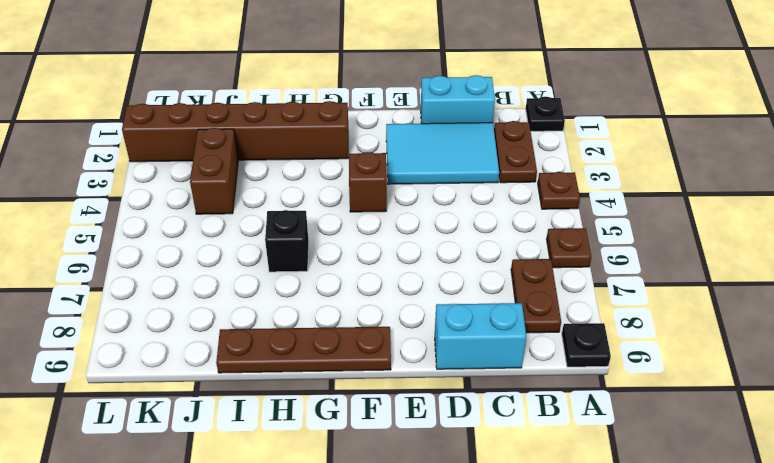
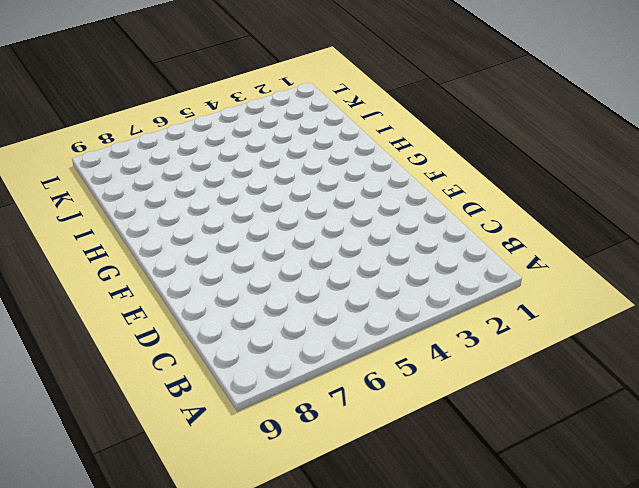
none -> black plate A1 level 1
none -> brown plate A4 level 1
none -> brown plate A6 level 1

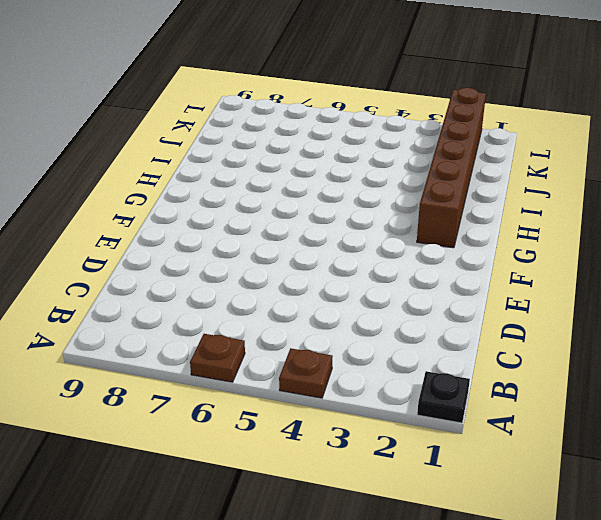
none -> black plate A9 level 1
none -> brown plate B2:B3 level 1
none -> brown plate B7:B8 level 1

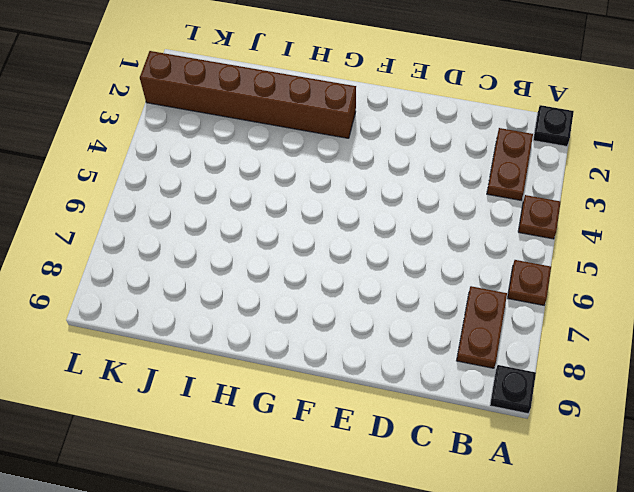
none -> cyan brick C1:D1 level 1
none -> cyan tile C2:E3 level 1
none -> cyan brick C9:D9 level 1

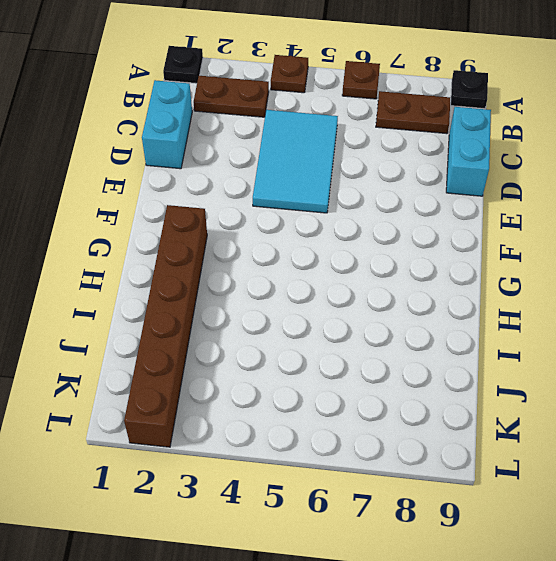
cyan tile C4:E5 level 1 -> cyan tile C2:E3 level 1
none -> brown brick F4 level 1
none -> brown plate F9:I9 level 1
none -> black brick H6 level 1

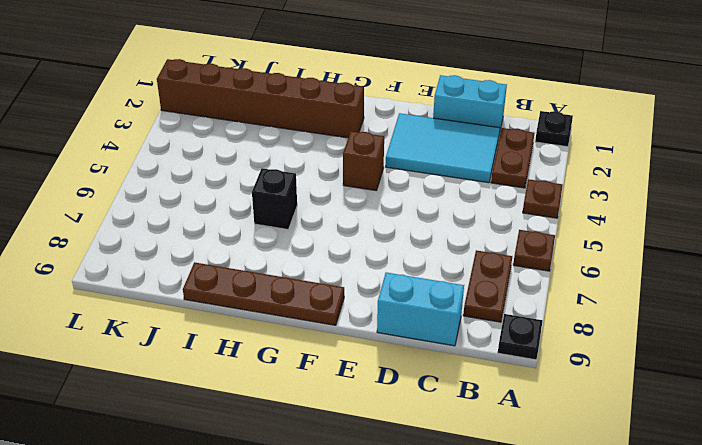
none -> brown brick J3:J4 level 1

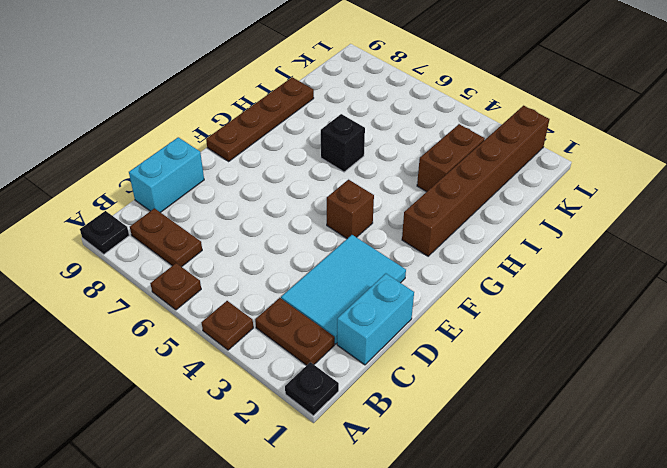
brown brick I3:J3 level 1 -> brown brick J3:J4 level 1

